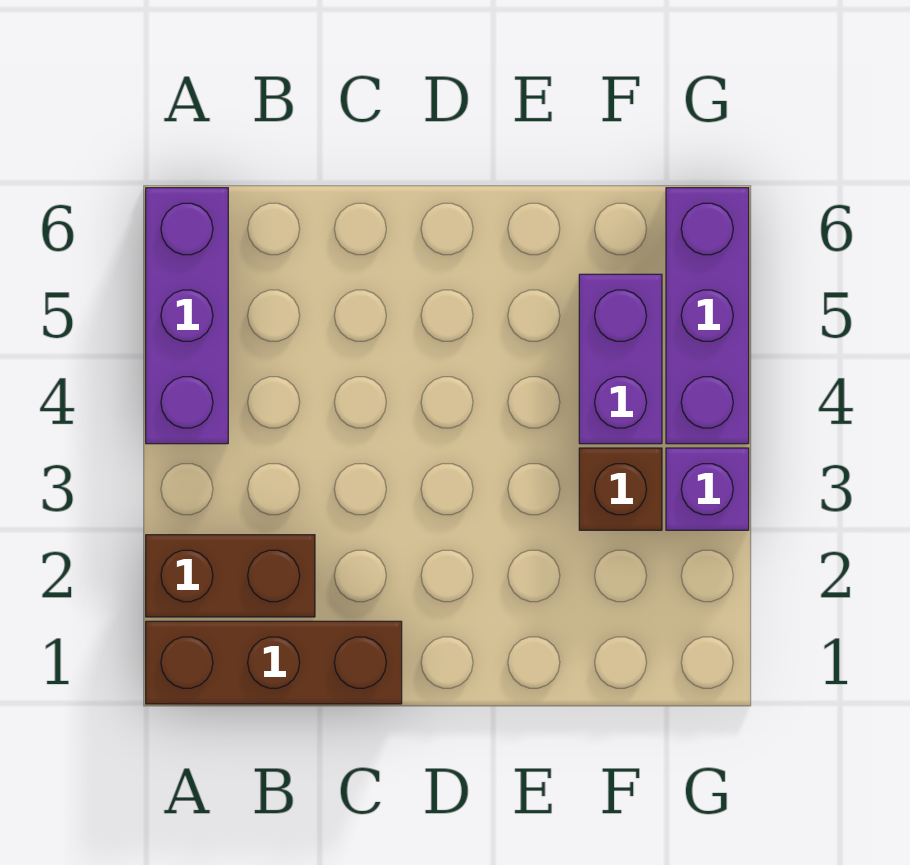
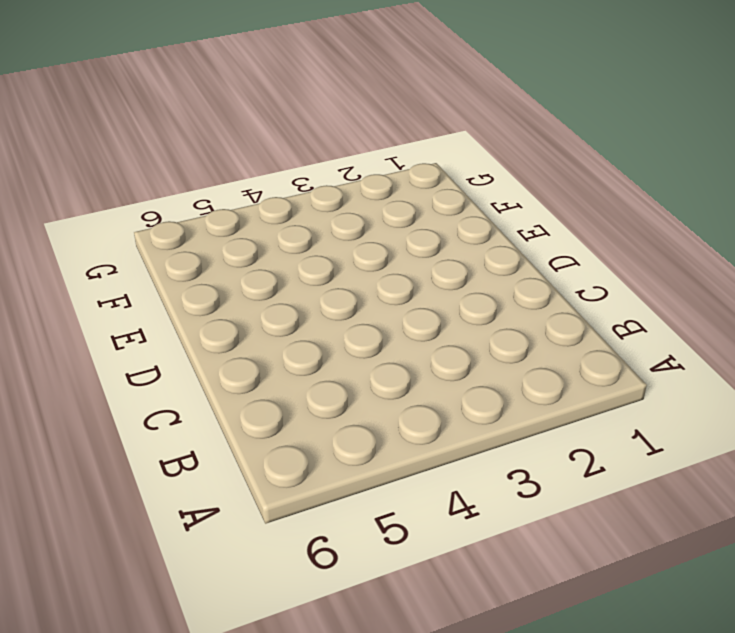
none -> brown brick A1:C1 level 1
none -> brown brick A2:B2 level 1

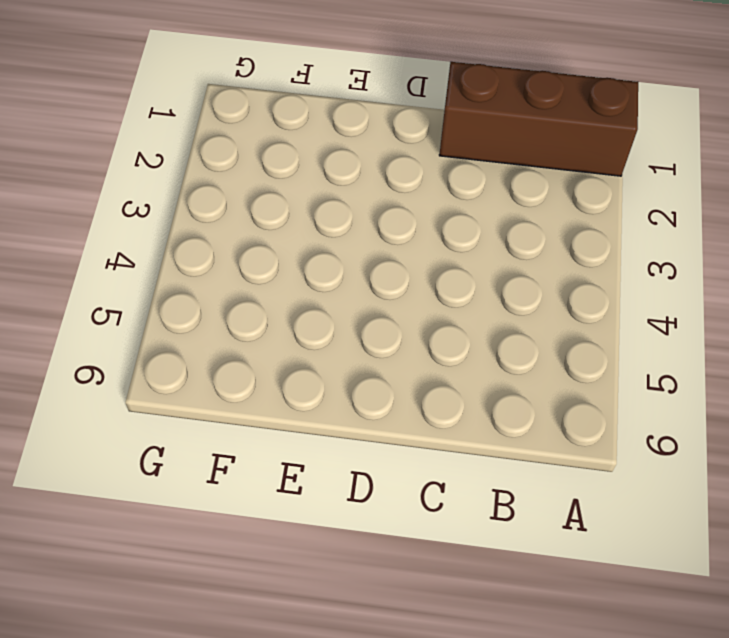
none -> brown brick A2:B2 level 1
none -> purple brick A4:A6 level 1

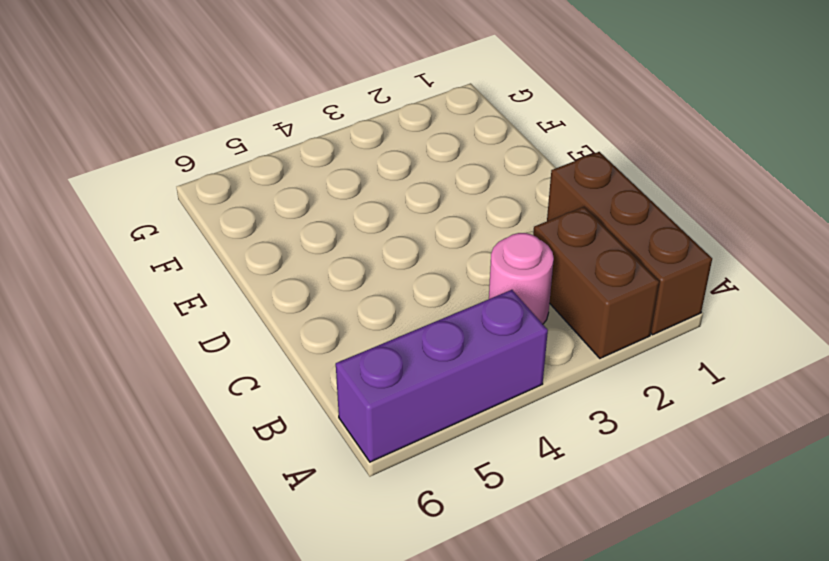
pink round brick B3 level 1 -> none
none -> brown brick F3 level 1
none -> purple brick F4:F5 level 1

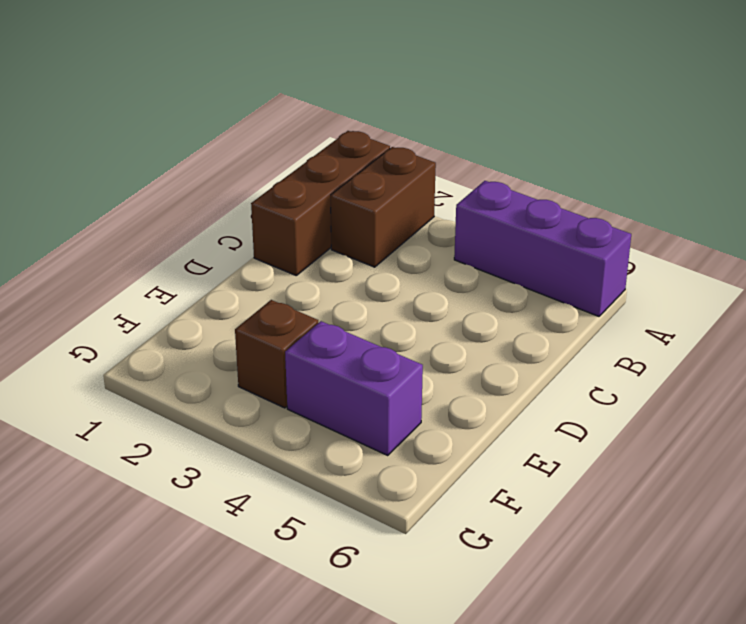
none -> purple brick G3 level 1
none -> purple brick G4:G6 level 1

